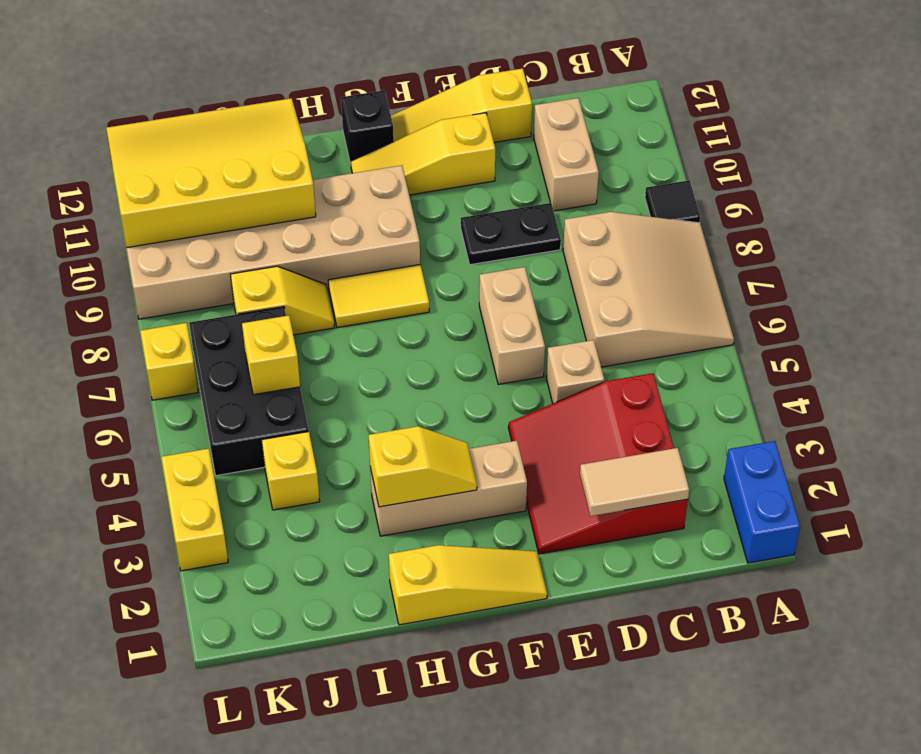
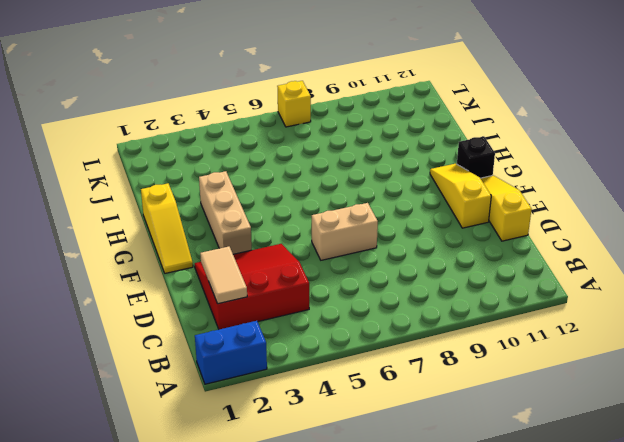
none -> tan slope A6:C8 level 1 top C
none -> black tile A9 level 1
none -> tan brick C10:C11 level 1

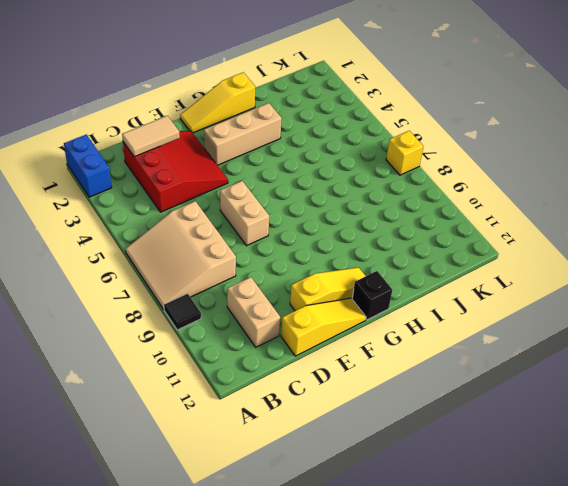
none -> tan brick D5 level 1
none -> black plate D9:E9 level 1
none -> yellow tile G8:H8 level 1

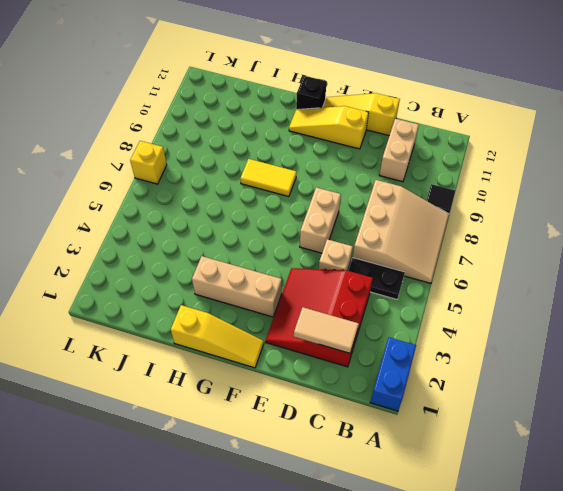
black plate B5:C5 level 1 -> black plate D9:E9 level 1
none -> tan brick G9:L10 level 1
none -> yellow slope I8:J8 level 1 top J
none -> yellow brick J4 level 1

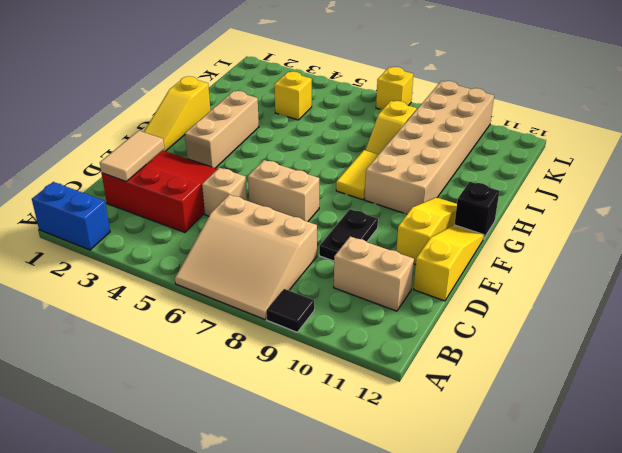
none -> black brick J5:K7 level 1
none -> yellow brick L3:L4 level 1
none -> yellow slope G3:H3 level 2 top H

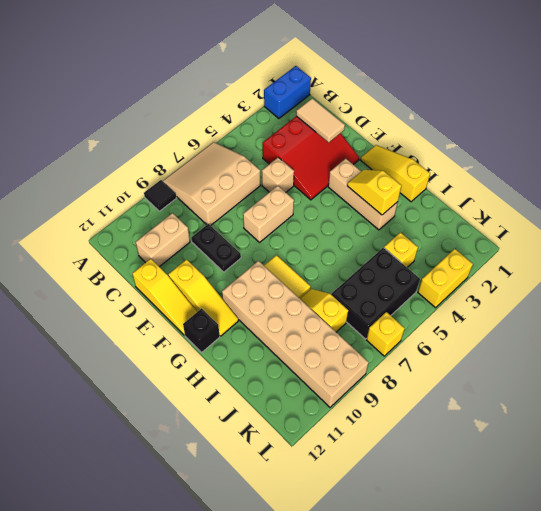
none -> yellow slope I10:L12 level 2 top 10
none -> yellow brick J6 level 2

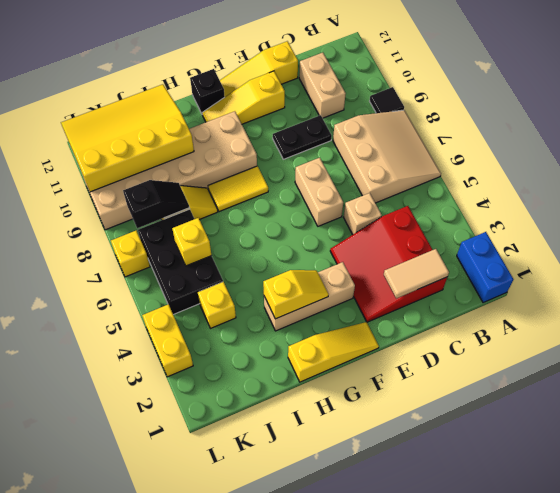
black slope J8:K8 level 2 top K -> none

